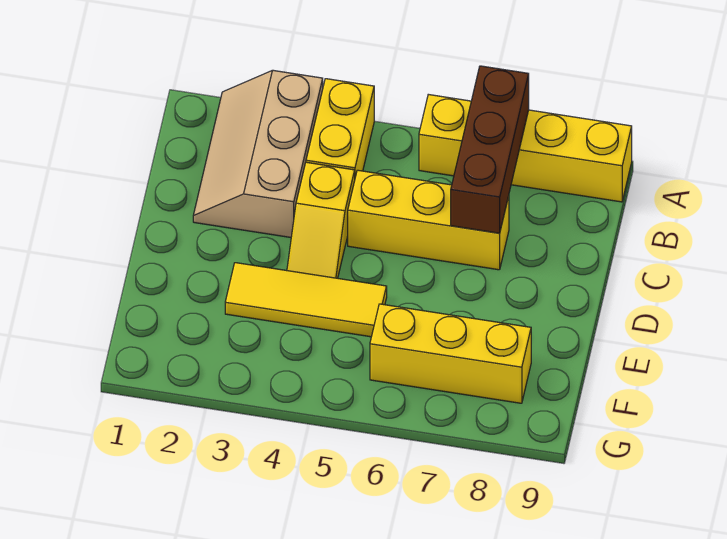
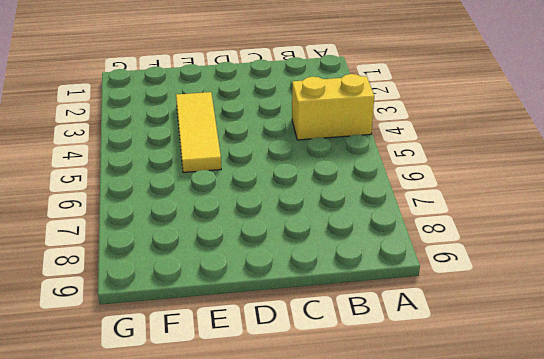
none -> tan slope A2:C3 level 1 top 3
none -> yellow brick A6:A9 level 1

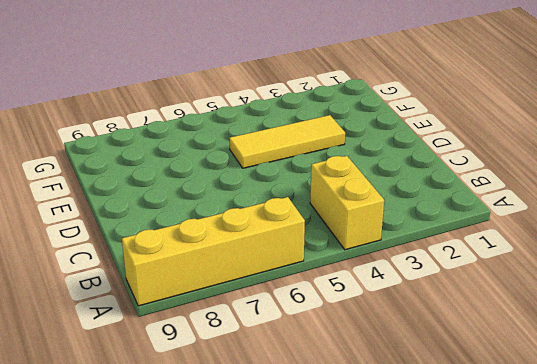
none -> tan slope A2:C3 level 1 top 3
none -> yellow slope C4:D4 level 1 top C

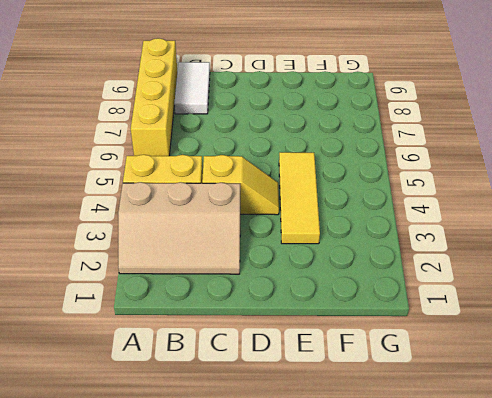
white tile B8:B9 level 1 -> none
none -> yellow brick C5:C7 level 1
none -> yellow brick F6:F8 level 1

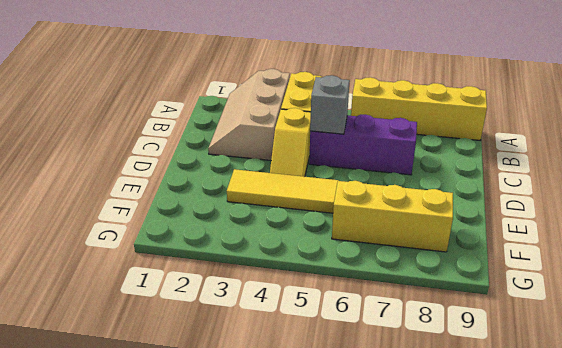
purple brick C5:C7 level 1 -> yellow brick C5:C7 level 1
grey brick C5 level 2 -> none
none -> brown brick A7:C7 level 2

